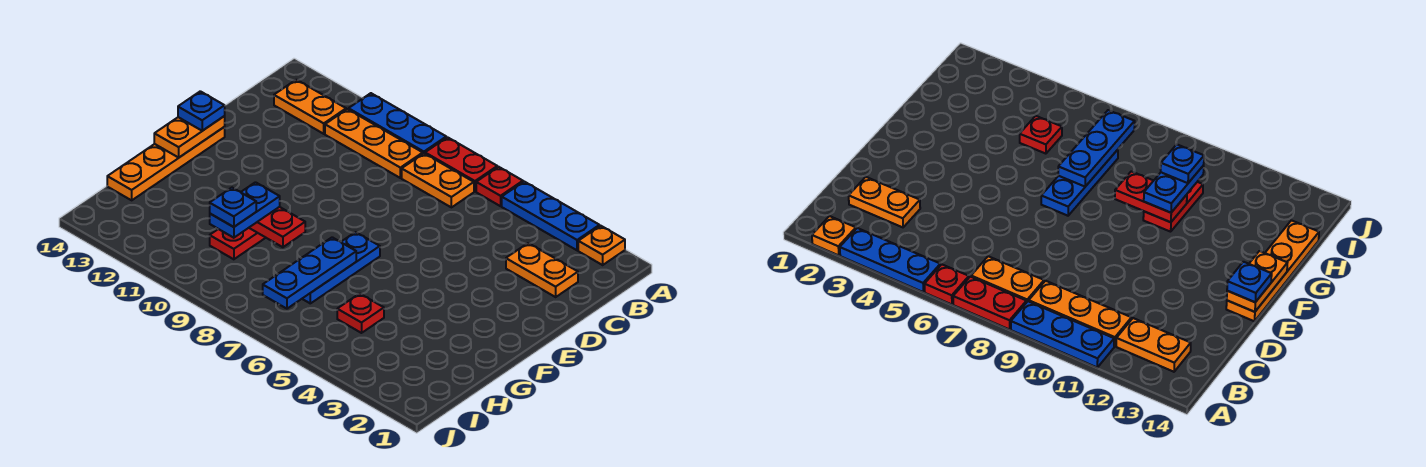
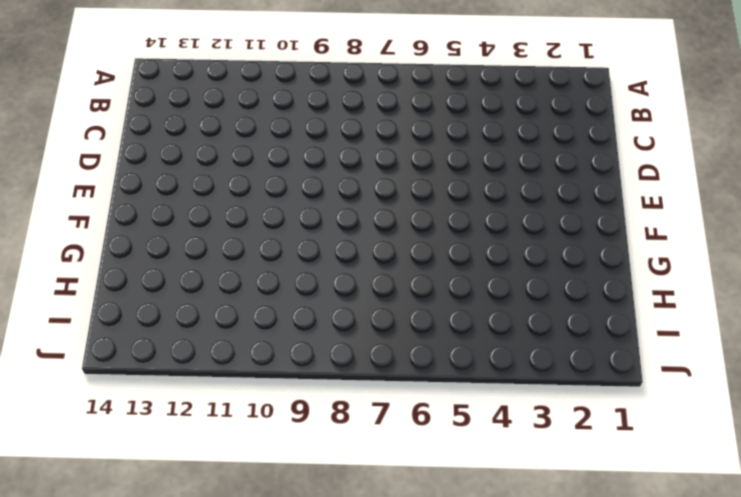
none -> orange plate A2 level 1
none -> blue plate A3:A5 level 1
none -> red plate A6 level 1

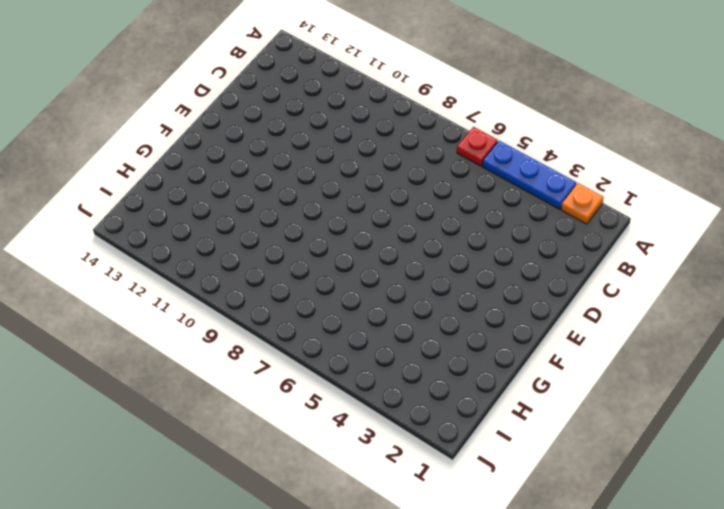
none -> red plate A7:A8 level 1
none -> blue plate A9:A11 level 1
none -> orange plate B7:B8 level 1

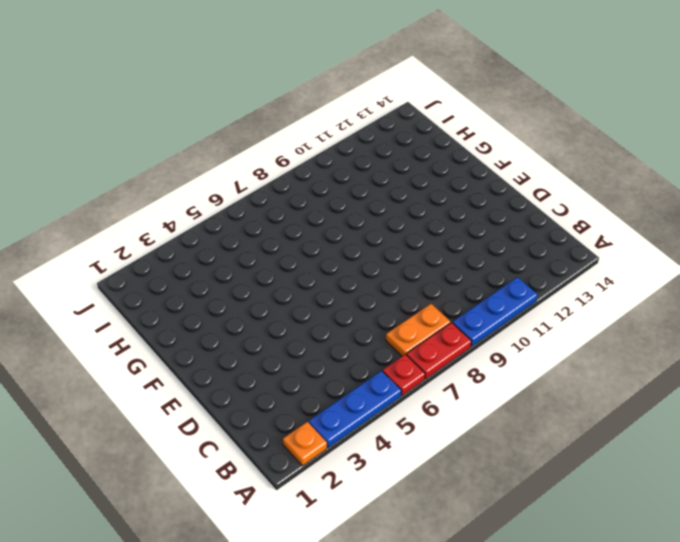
none -> orange plate B9:B11 level 1
none -> orange plate B12:B13 level 1
none -> orange plate C2:C3 level 1

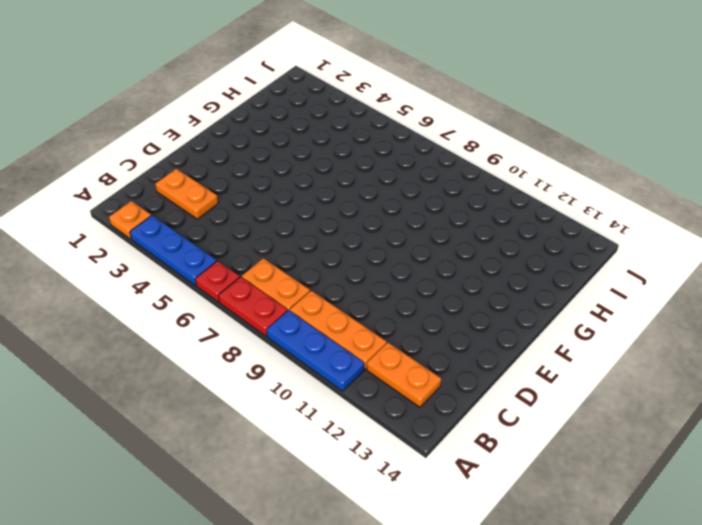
none -> orange plate E14:H14 level 1
none -> blue plate F7:H7 level 1
none -> red plate G10:H10 level 1

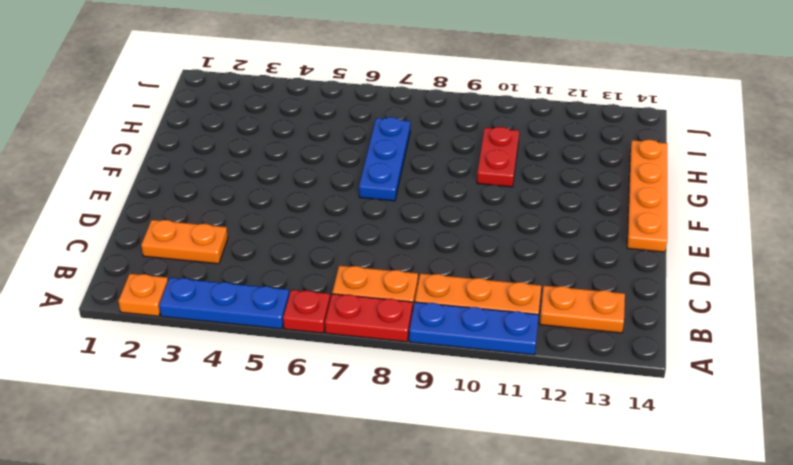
none -> red plate H5 level 1
none -> orange plate E14:F14 level 2
none -> blue plate G7:I7 level 2

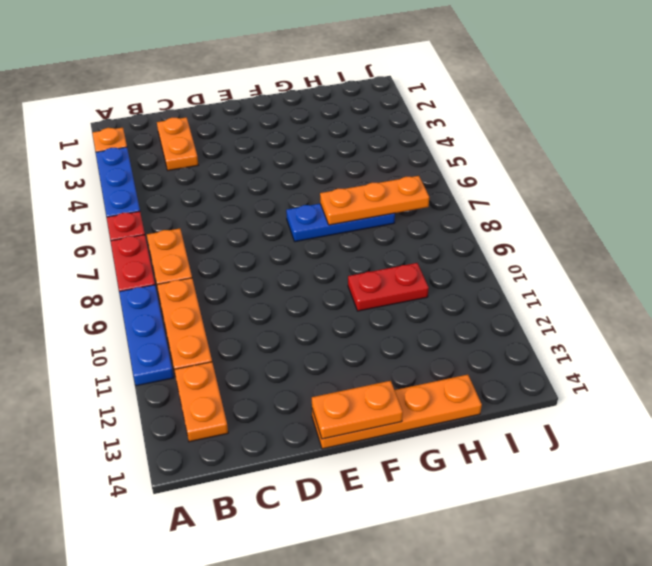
orange plate G7:I7 level 2 -> blue plate G7:I7 level 2
none -> red plate H5 level 1
none -> red plate G9:G10 level 2
none -> blue plate E14 level 3

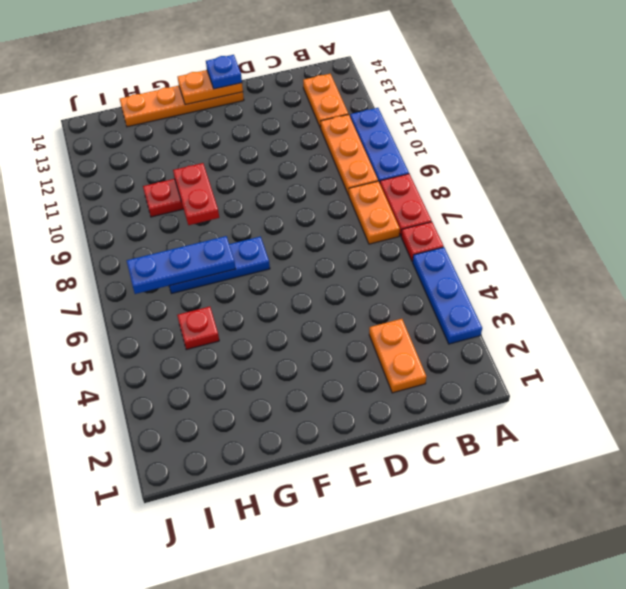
none -> orange plate A2 level 1
none -> blue plate G10:H10 level 3
none -> blue plate H10 level 4

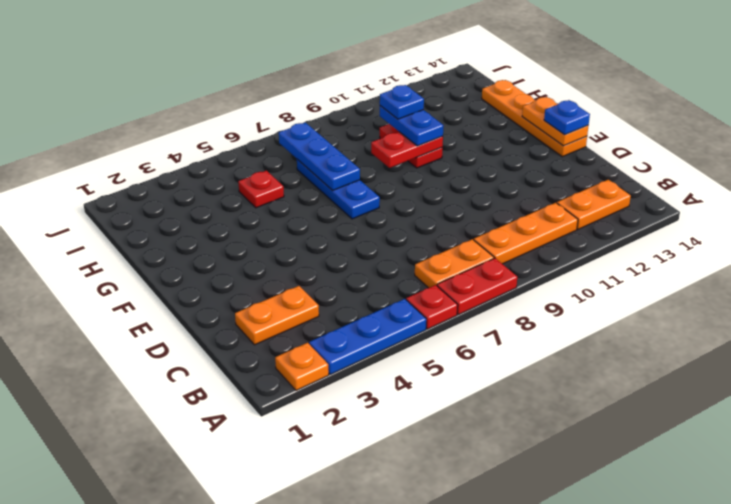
none -> blue plate A9:A11 level 1

